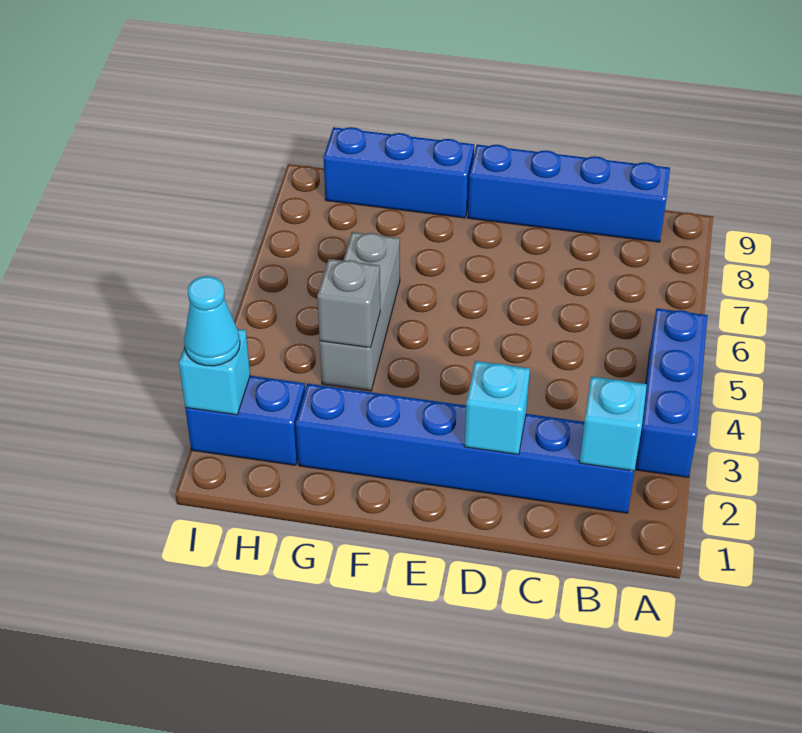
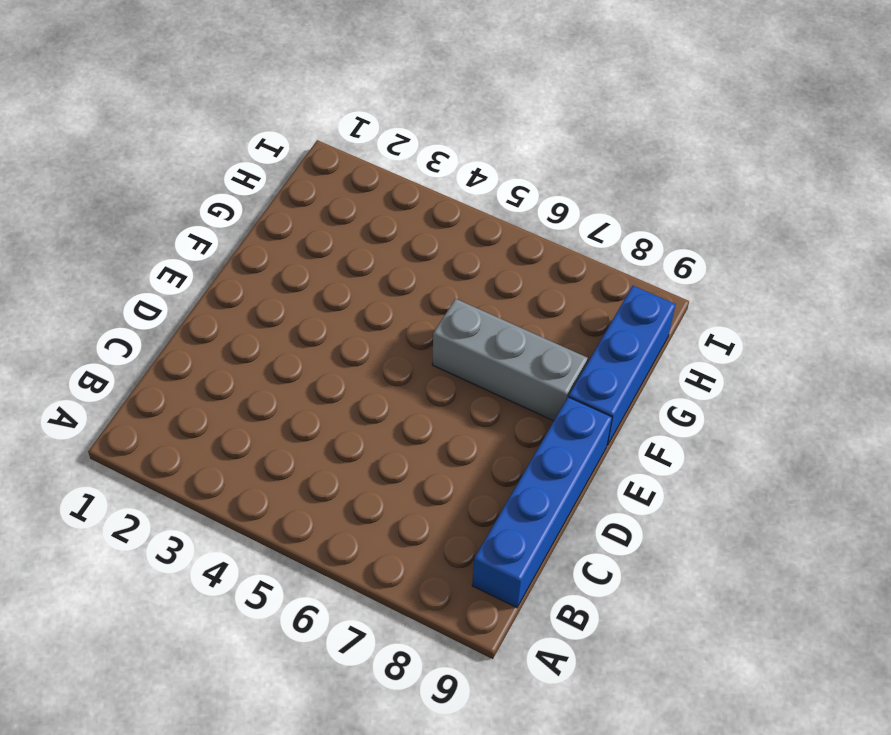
grey brick F6:F8 level 1 -> grey brick G4:G6 level 1
none -> blue brick A3:A5 level 1
none -> blue brick B2:G2 level 1

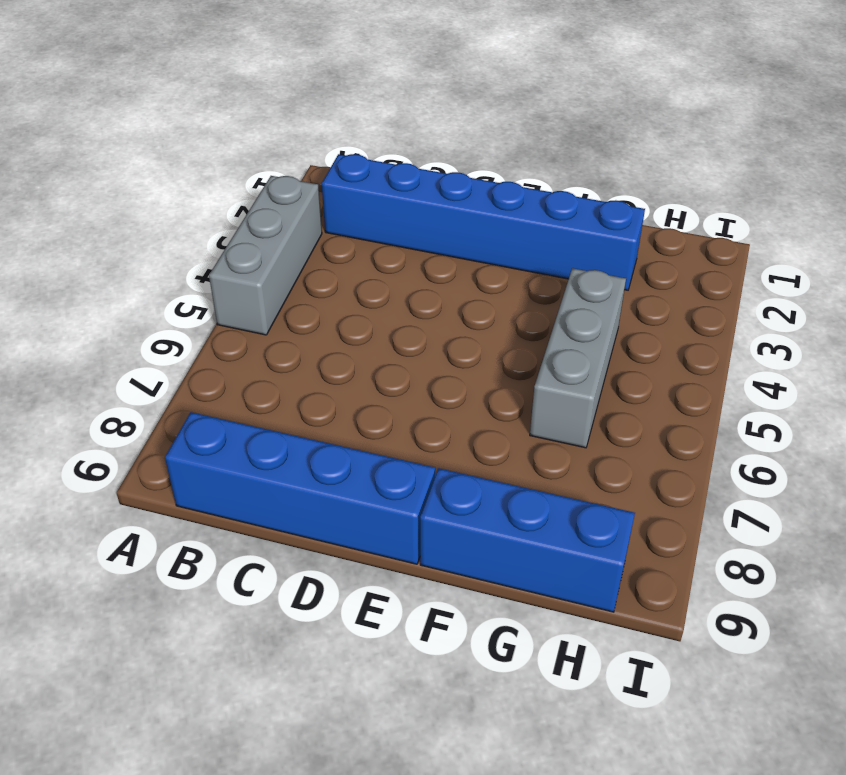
grey brick A3:A5 level 1 -> blue brick A3:A5 level 1
none -> blue brick H2:I2 level 1
none -> cyan brick B2 level 2

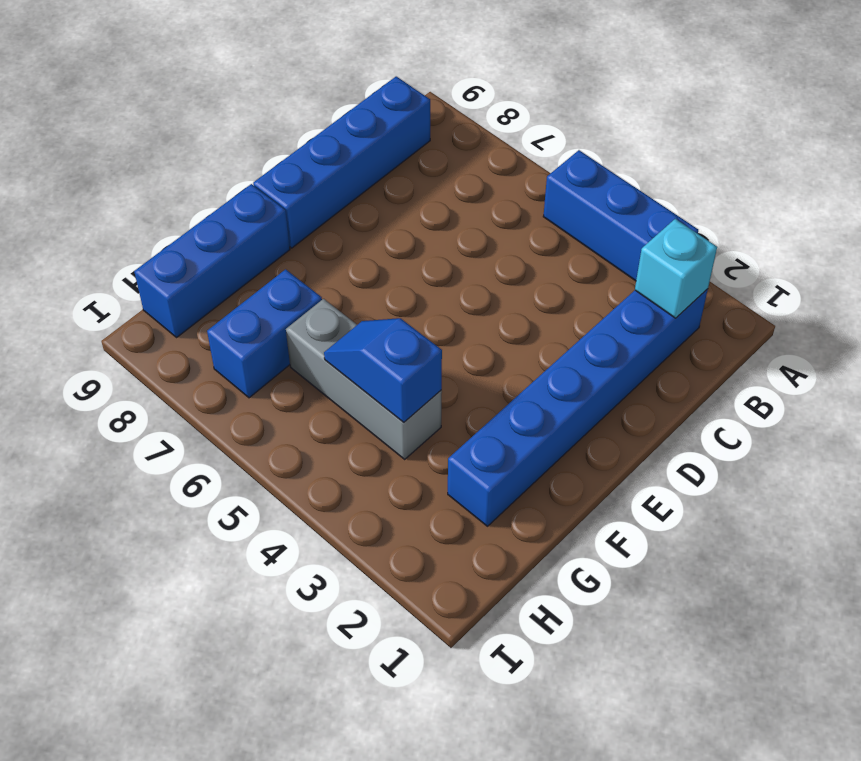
blue slope G4:G5 level 2 top 4 -> grey brick G4 level 2
blue brick G7:H7 level 1 -> blue brick H2:I2 level 1
none -> cyan brick D2 level 2
none -> cyan brick I2 level 2

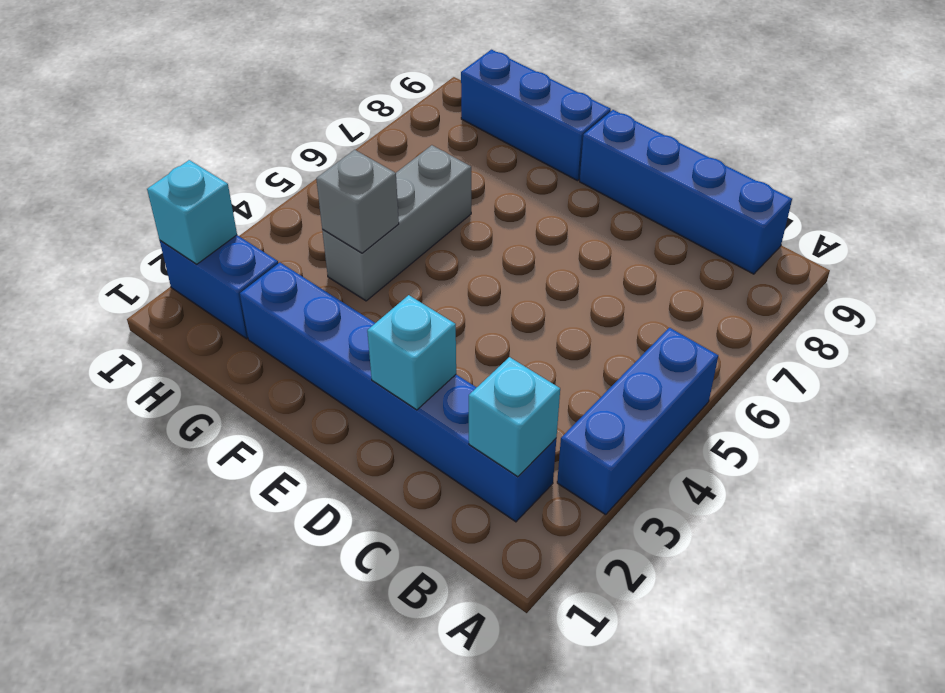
none -> cyan cone I2 level 3

